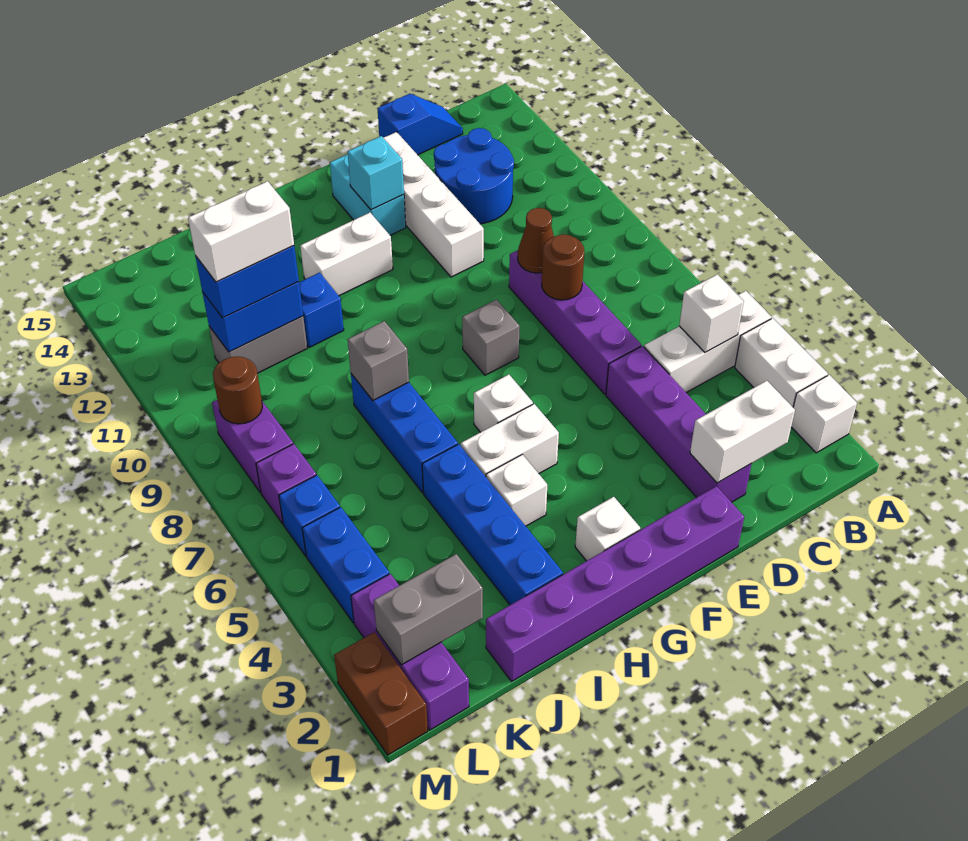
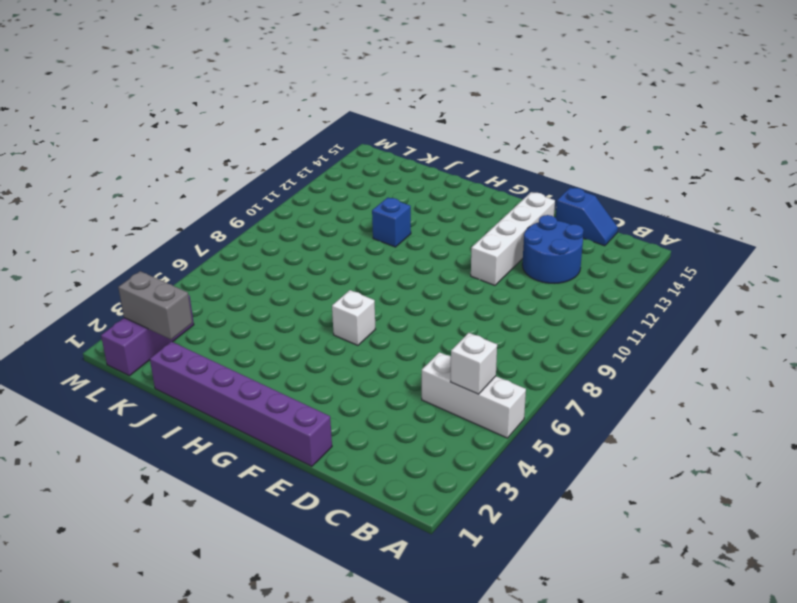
none -> white brick A2 level 1
none -> white brick A3:A4 level 1
none -> purple brick D2:D5 level 1
none -> purple brick D6:D9 level 1

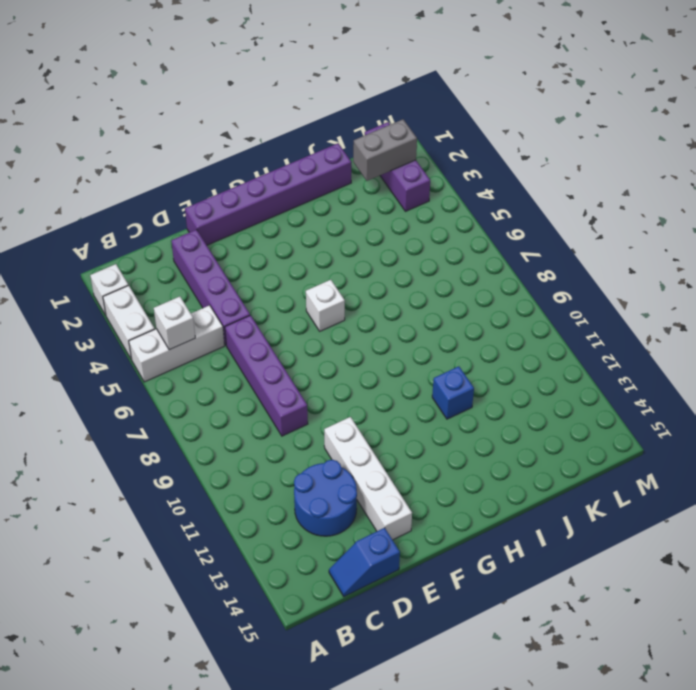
none -> grey brick F8 level 1
none -> cyan brick F13:F14 level 1
none -> white brick G2 level 1
none -> white brick G5:H5 level 1

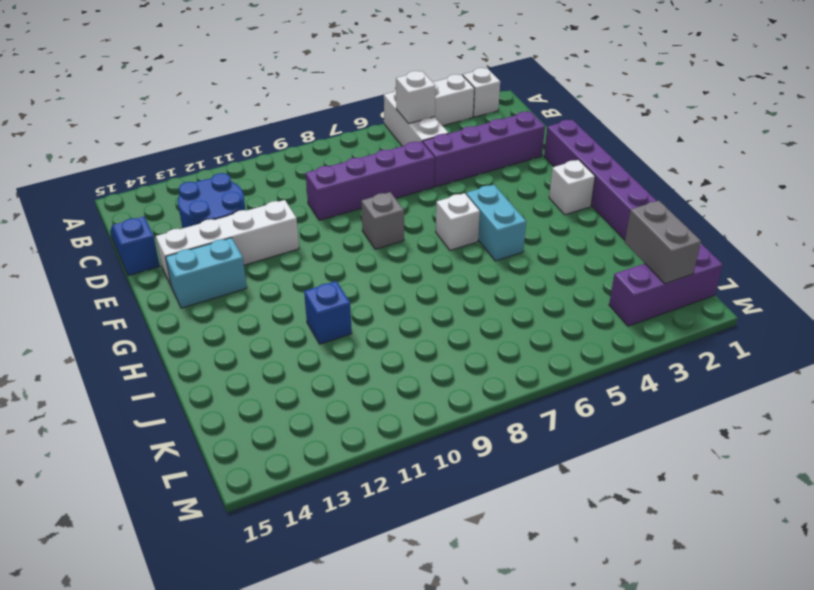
cyan brick G5:H5 level 1 -> white brick G5:H5 level 1
none -> white brick G12:H12 level 1
none -> white brick H4 level 1
none -> blue brick I2:I5 level 1
none -> blue brick I6:I8 level 1

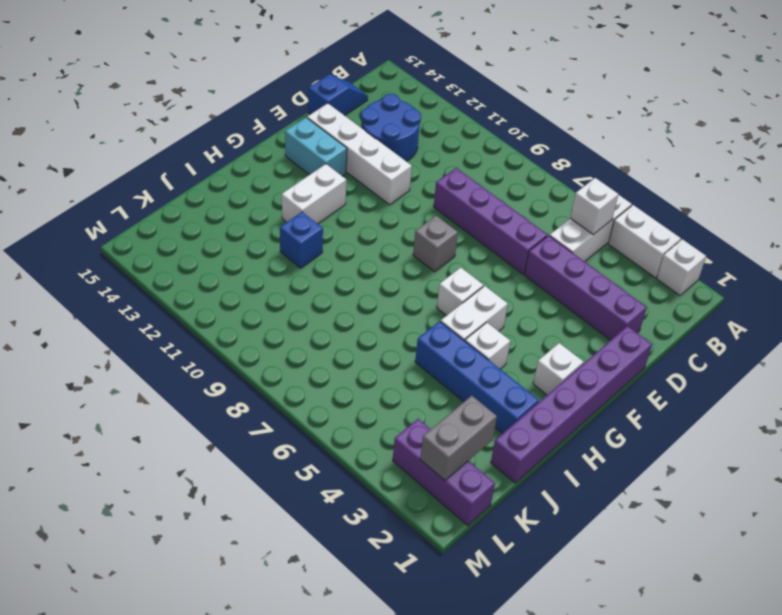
none -> blue brick I6:I8 level 1
none -> grey brick J11:K11 level 1
none -> blue brick L4:L5 level 1
none -> blue brick L6 level 1

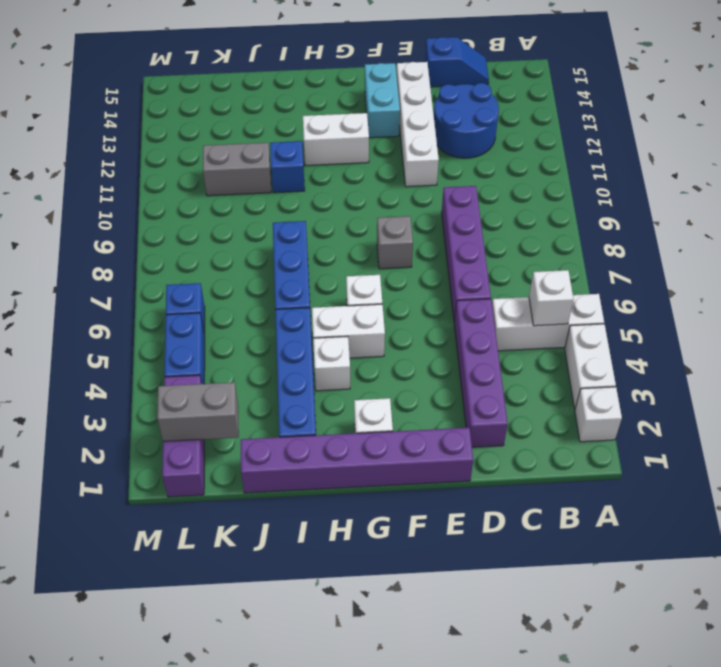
none -> purple brick L7 level 1
none -> purple brick L8:L9 level 1
none -> brown brick M1:M2 level 1
none -> white brick C2:D2 level 2

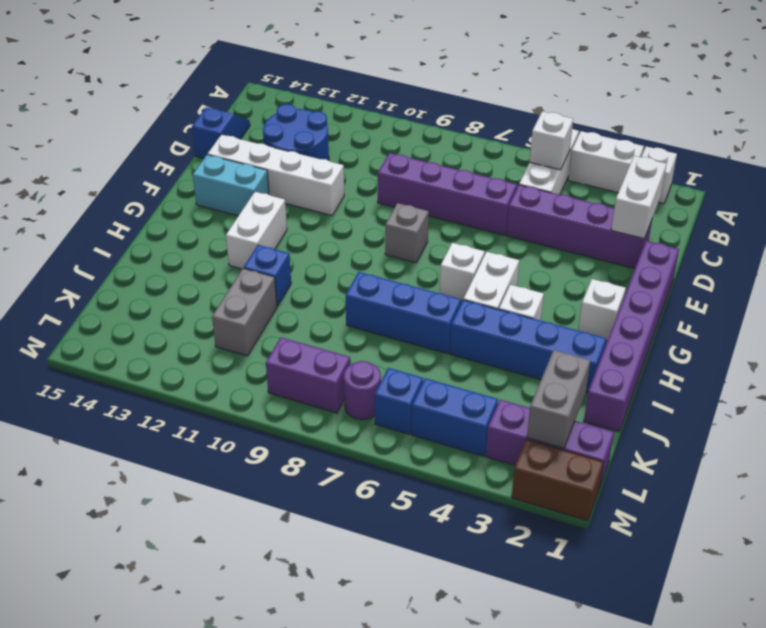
purple round brick L7 level 1 -> purple brick L7 level 1
none -> brown round brick D8 level 2
none -> brown cone D9 level 2
none -> cyan brick F13 level 2
none -> grey brick I8 level 2

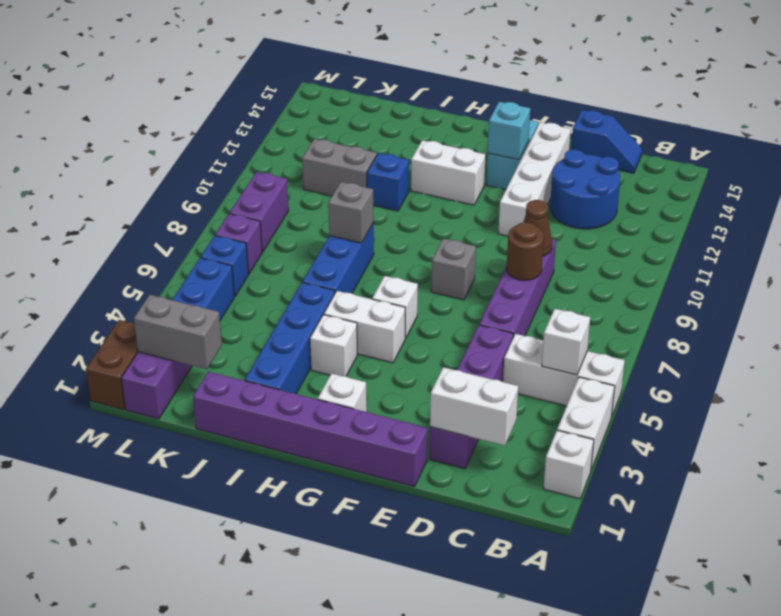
none -> blue brick J11:K11 level 2
none -> brown round brick L9 level 2
none -> blue brick J11:K11 level 3
none -> white brick J11:K11 level 4

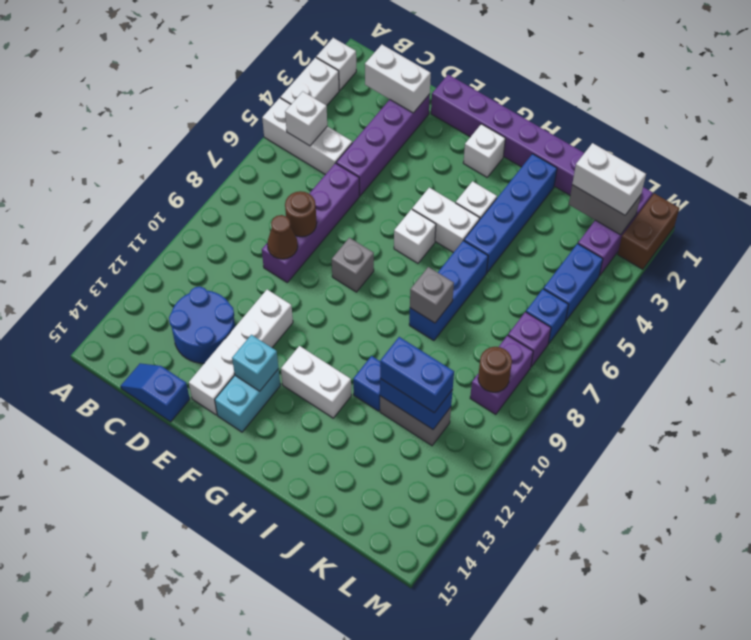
white brick K2:L2 level 3 -> white brick J11:K11 level 4

